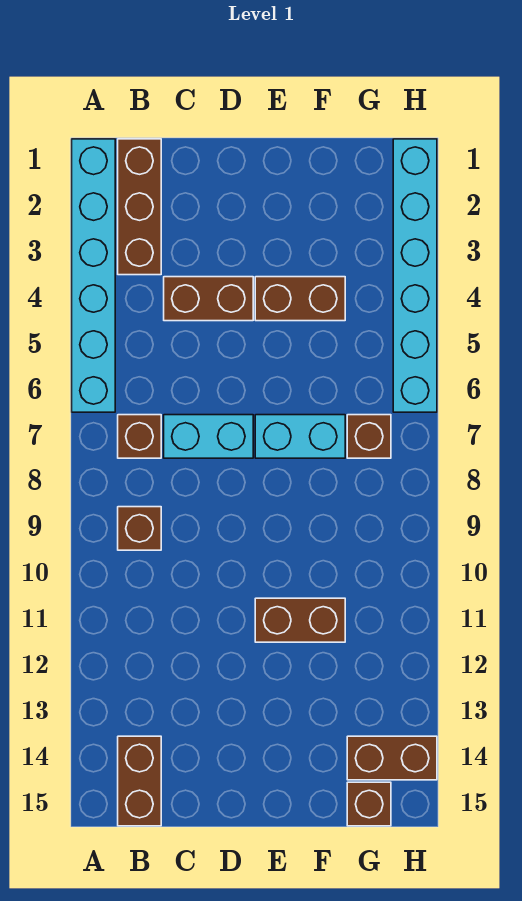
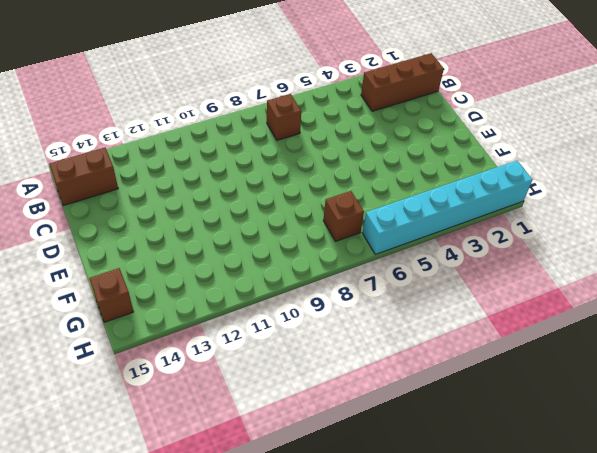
none -> cyan brick A1:A6 level 1
none -> brown brick B9 level 1
none -> brown brick C4:D4 level 1

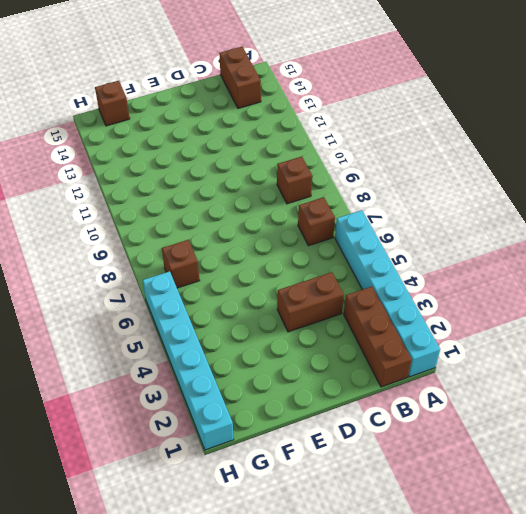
none -> cyan brick C7:D7 level 1
none -> brown brick E4:F4 level 1
none -> cyan brick E7:F7 level 1

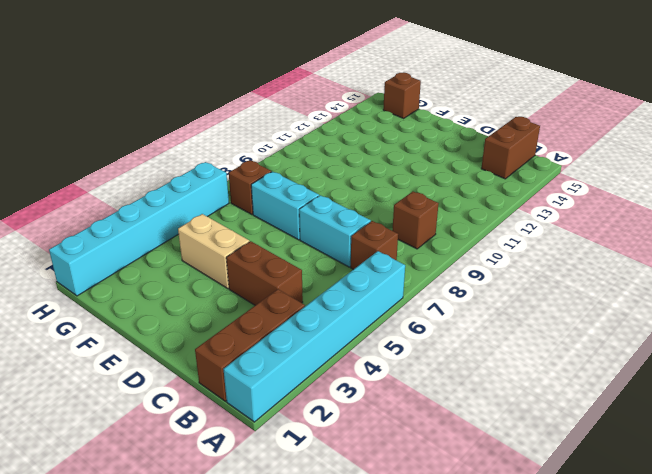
tan brick E4:F4 level 1 -> brown brick E4:F4 level 1
none -> brown brick E11:F11 level 1
none -> brown brick G14:H14 level 1

